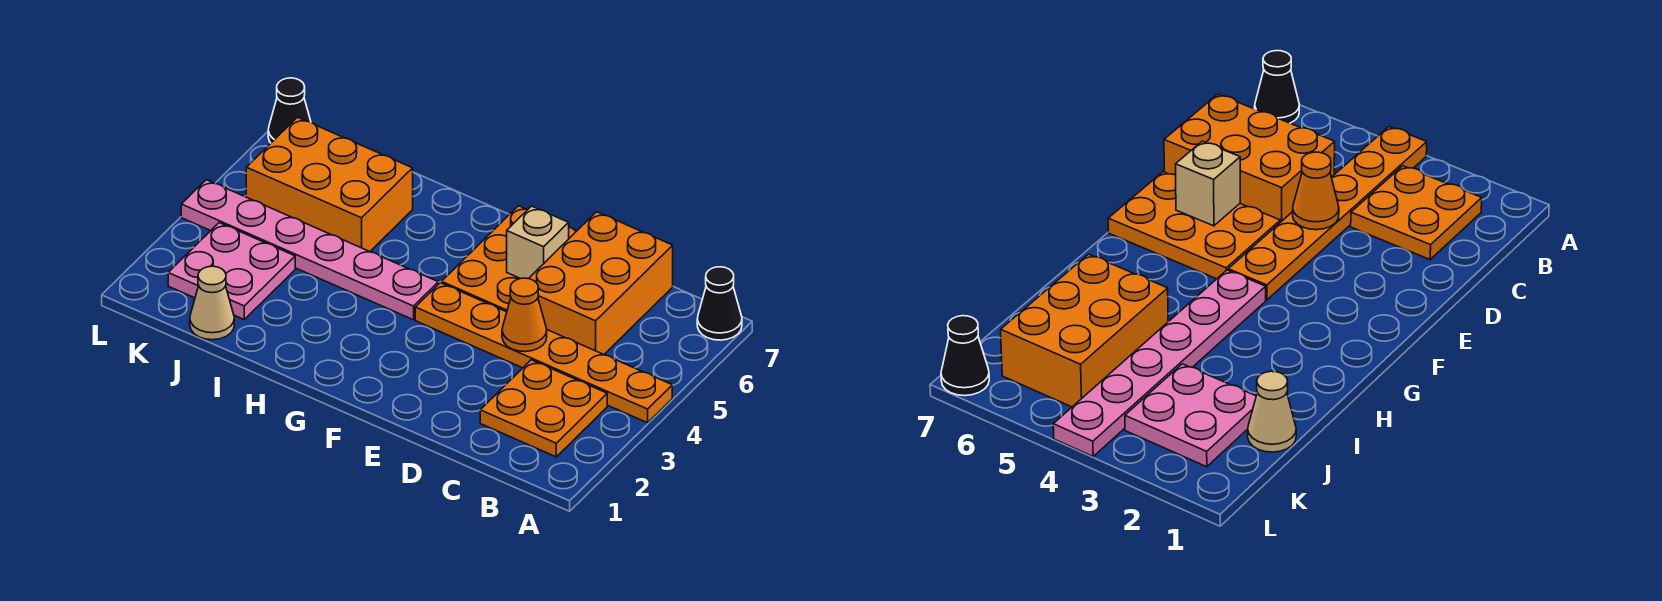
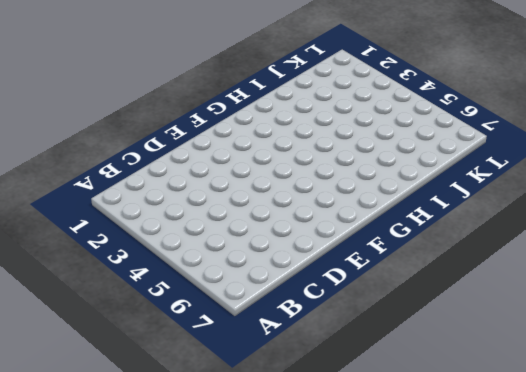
none -> orange plate A4:F4 level 1
none -> black cone A7 level 1
none -> orange plate B2:C3 level 1

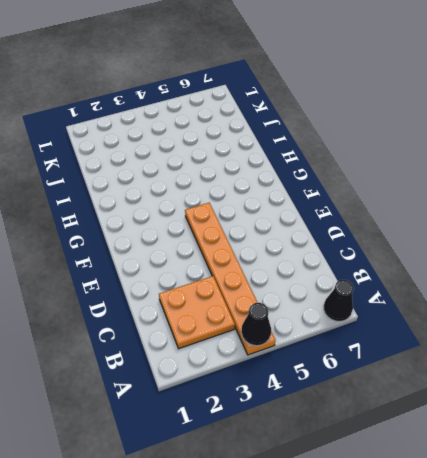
black cone A4 level 2 -> black cone L7 level 1
none -> orange brick C5:D7 level 1
none -> orange plate E5:F7 level 1
none -> pink plate G4:L4 level 1

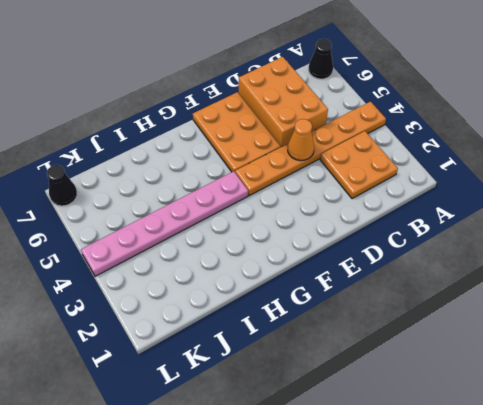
none -> orange brick I5:K6 level 1
none -> tan cone J1 level 1
none -> pink plate J2:K3 level 1

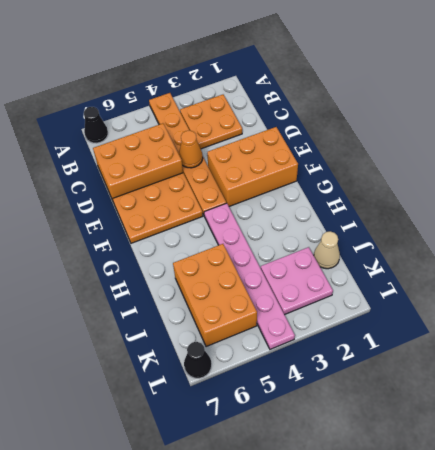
orange brick E1:F3 level 1 -> none
none -> tan brick E6 level 2

